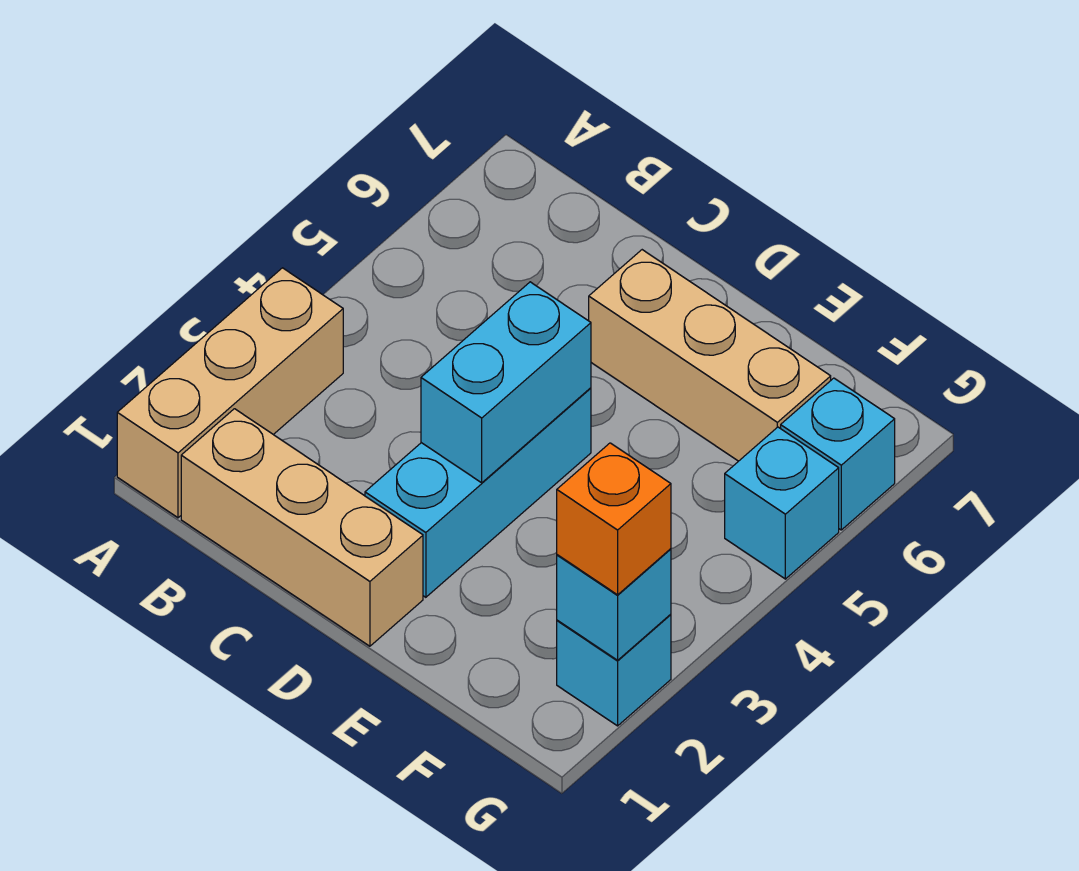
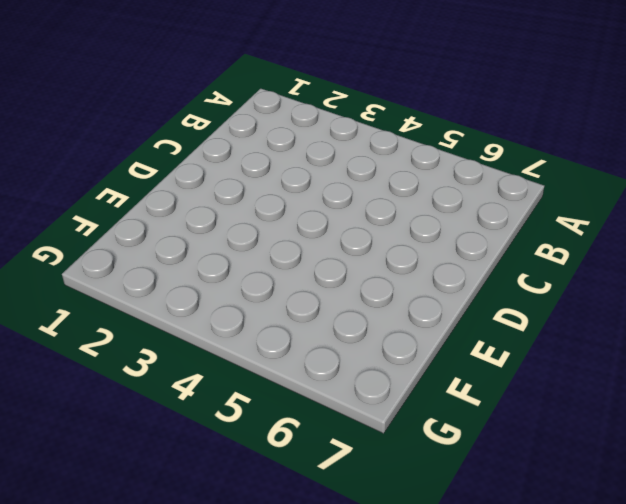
none -> tan brick A1:A3 level 1
none -> tan brick B1:D1 level 1

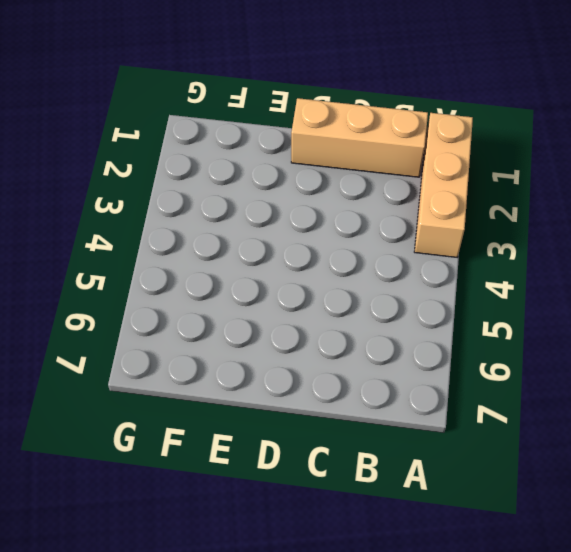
none -> cyan brick D2:D4 level 1
none -> tan brick D6:F6 level 1

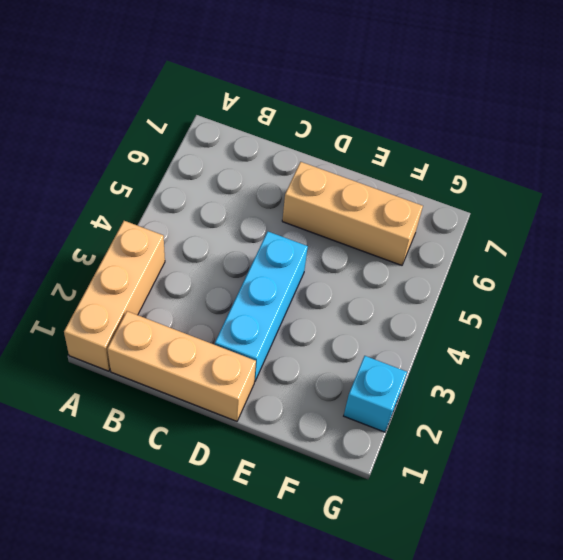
none -> cyan brick G5 level 1
none -> cyan brick G6 level 1

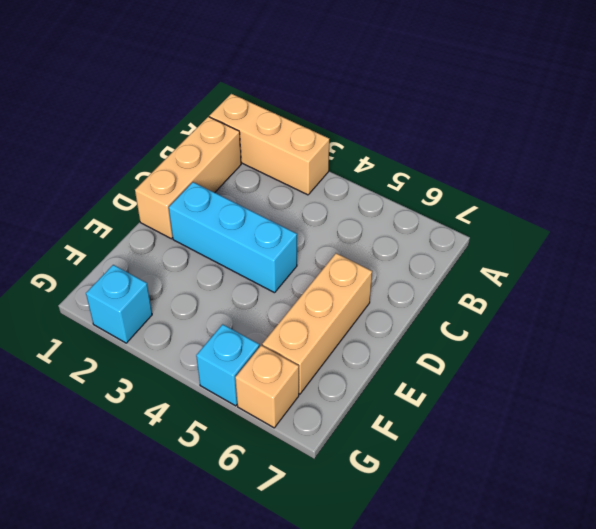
tan brick G6 level 1 -> cyan brick G6 level 1
none -> cyan brick D3:D4 level 2
none -> cyan brick G2 level 2

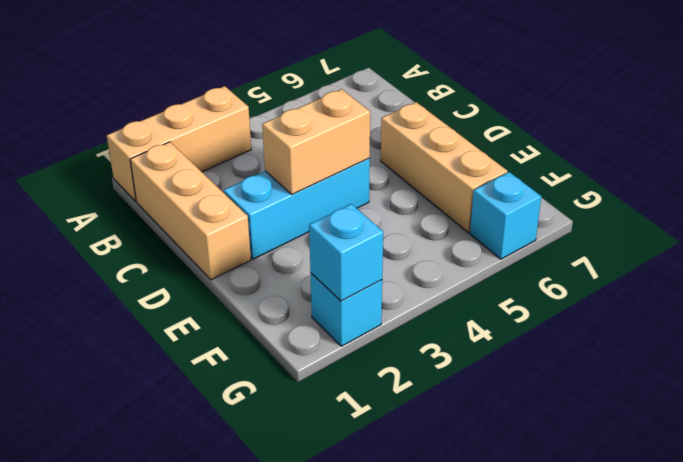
tan brick D3:D4 level 2 -> cyan brick D3:D4 level 2
none -> cyan brick G5 level 1
none -> orange brick G2 level 3

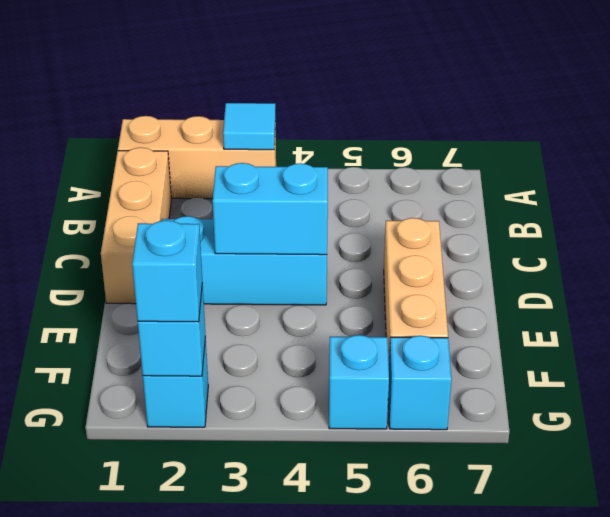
cyan tile A3 level 2 -> none
cyan brick G2 level 3 -> orange brick G2 level 3

